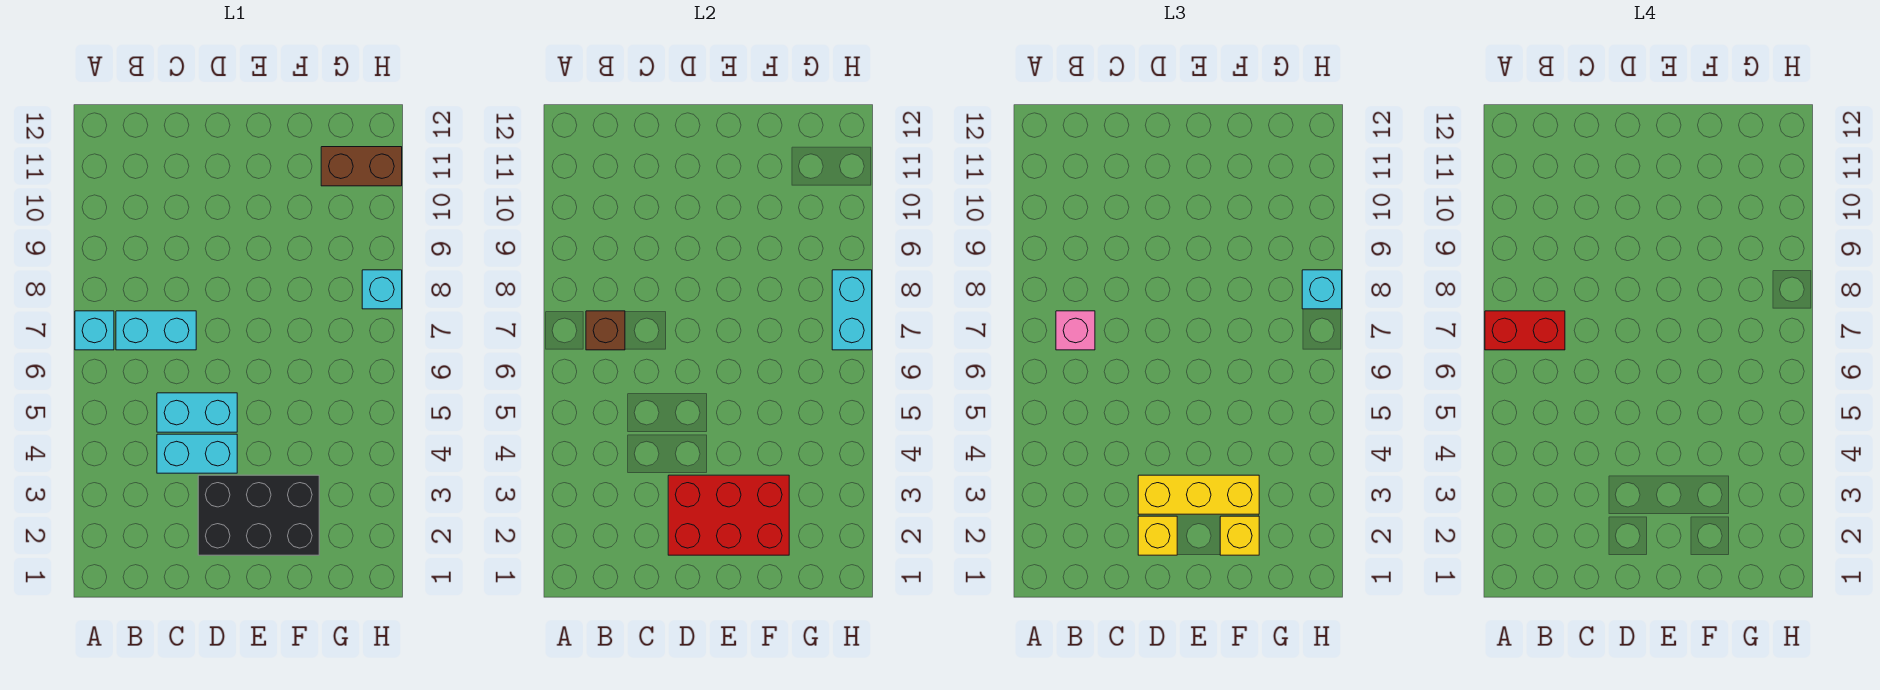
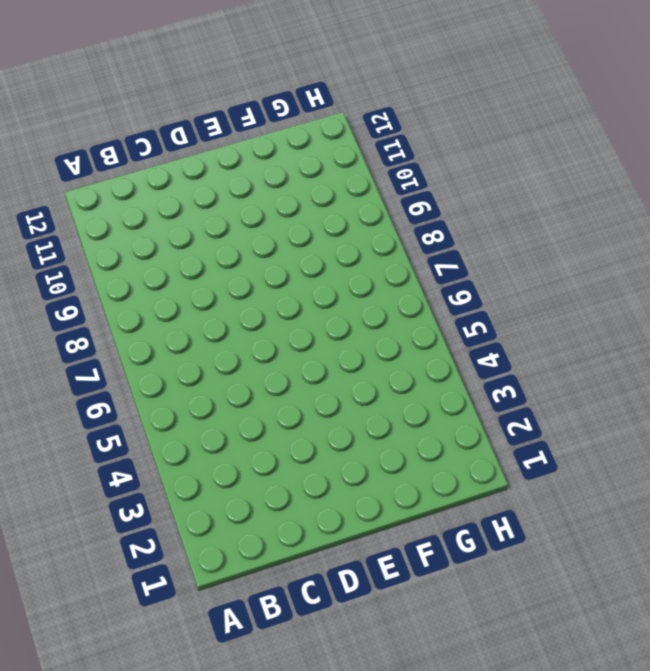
none -> cyan brick A7 level 1
none -> cyan brick B7:C7 level 1
none -> cyan brick C4:D4 level 1

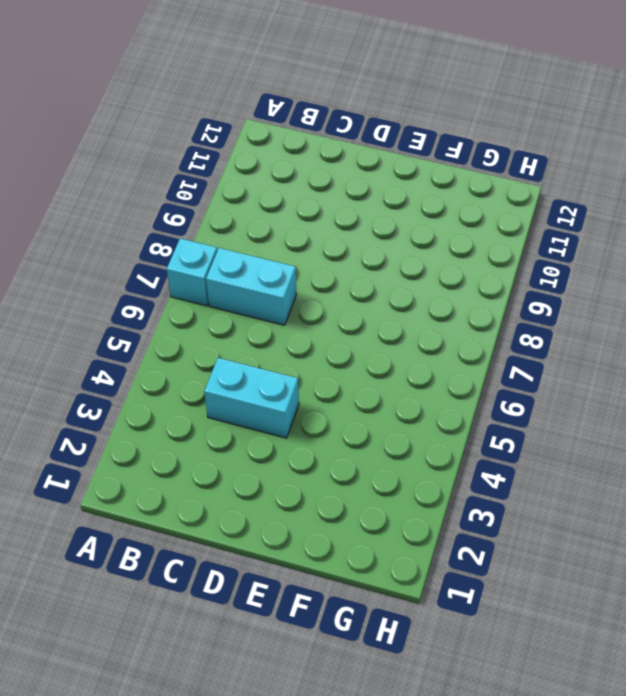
none -> cyan brick C5:D5 level 1
none -> black brick D2:F3 level 1
none -> brown brick G11:H11 level 1

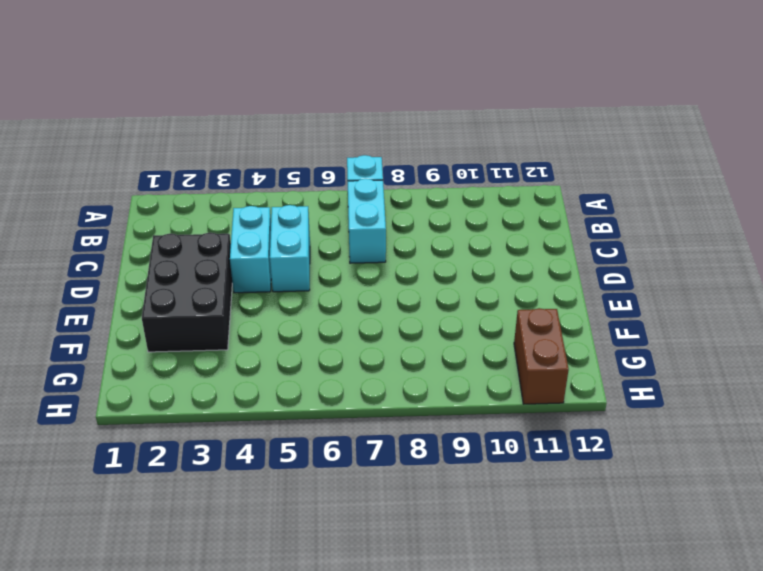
none -> cyan brick H8 level 1
none -> brown brick B7 level 2
none -> red brick D2:F3 level 2

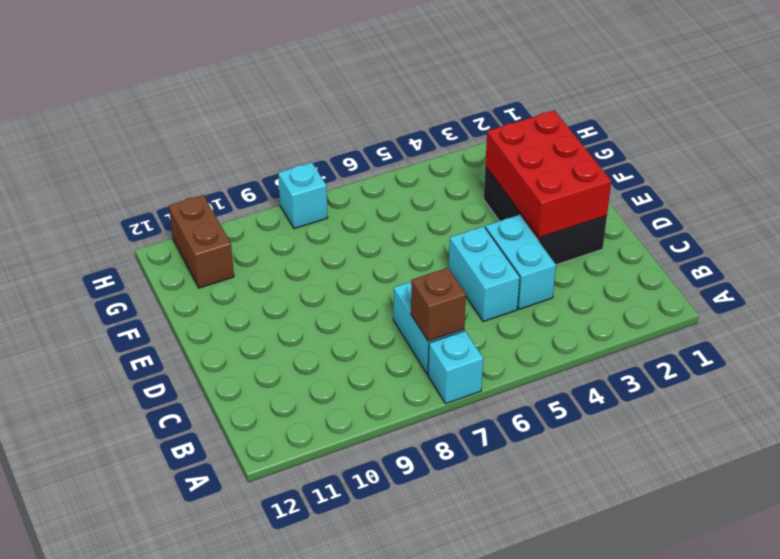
none -> cyan brick H7:H8 level 2
none -> pink brick B7 level 3
none -> yellow brick D2 level 3

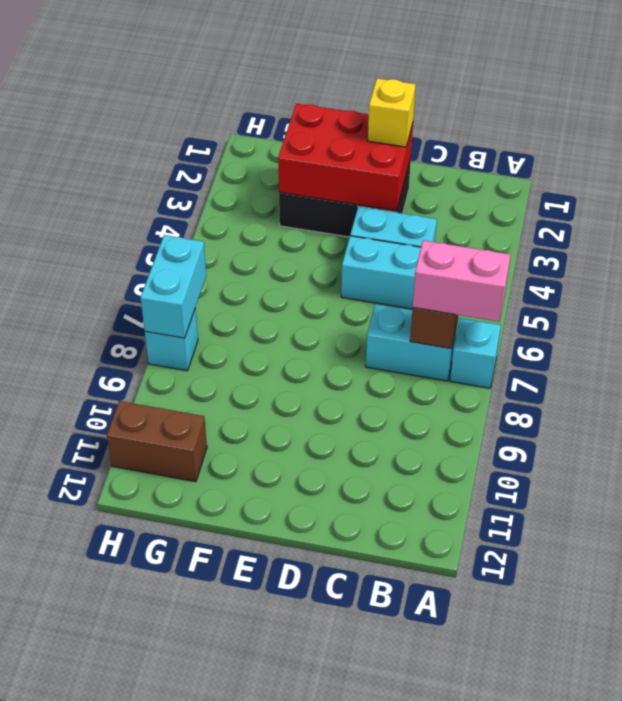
pink brick A7:B7 level 3 -> pink brick B7 level 3
none -> yellow brick D3:F3 level 3
none -> yellow brick F2 level 3
none -> cyan brick H8 level 3

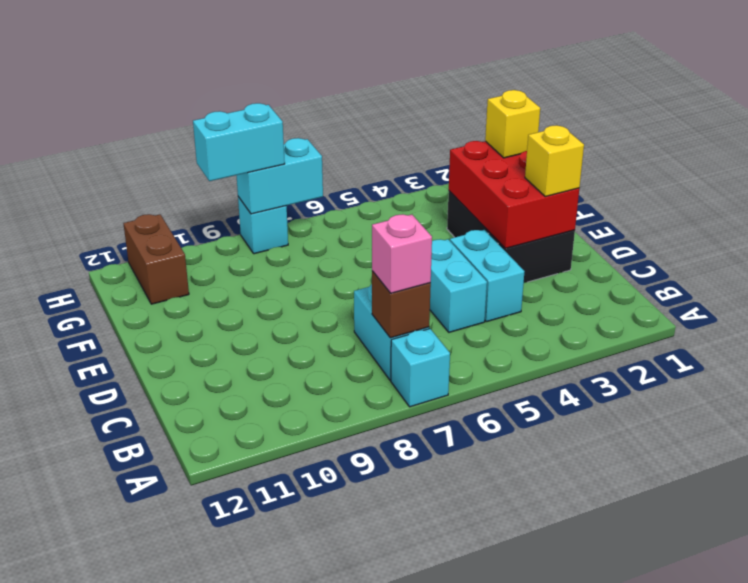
cyan brick H8:H9 level 3 -> cyan brick H8 level 3
none -> yellow brick D3:F3 level 3
none -> red brick A7:B7 level 4

